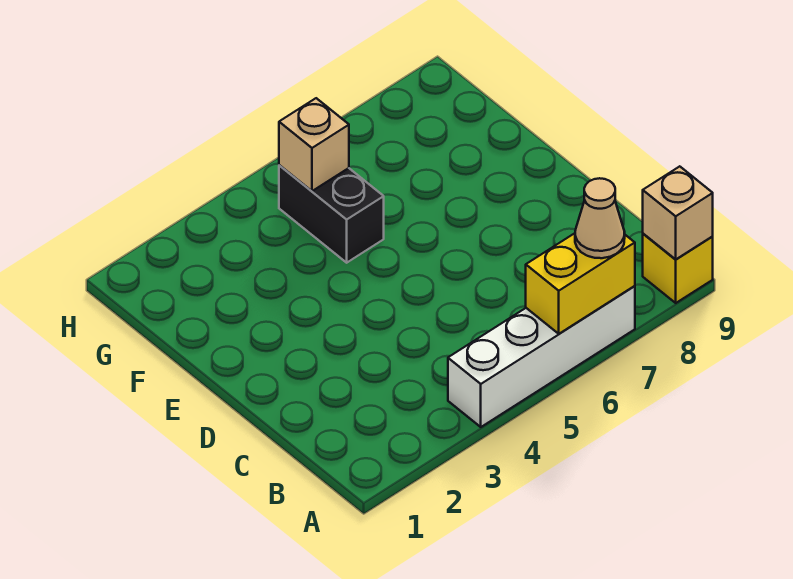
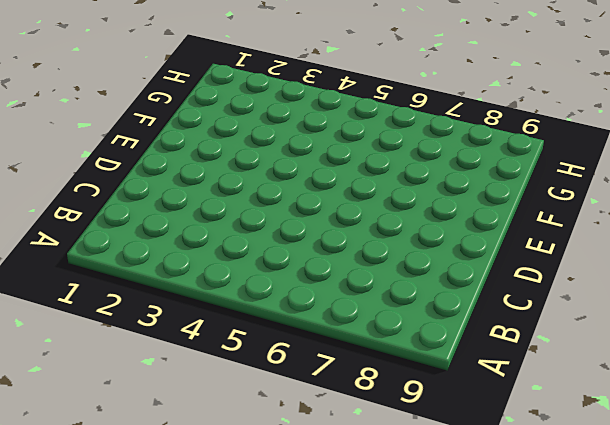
none -> white brick A4:A7 level 1
none -> yellow brick A9 level 1

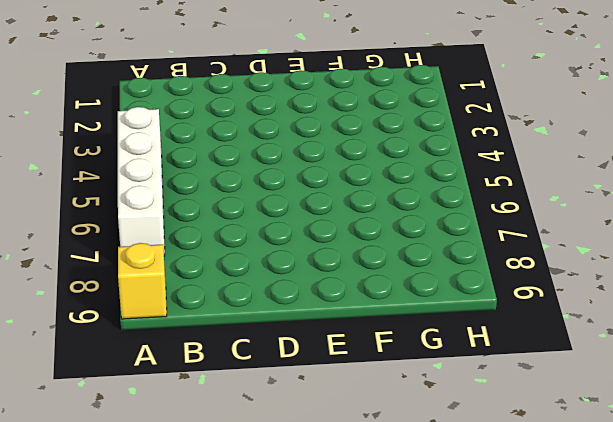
none -> black brick F5:G5 level 1
none -> yellow brick A6:A7 level 2

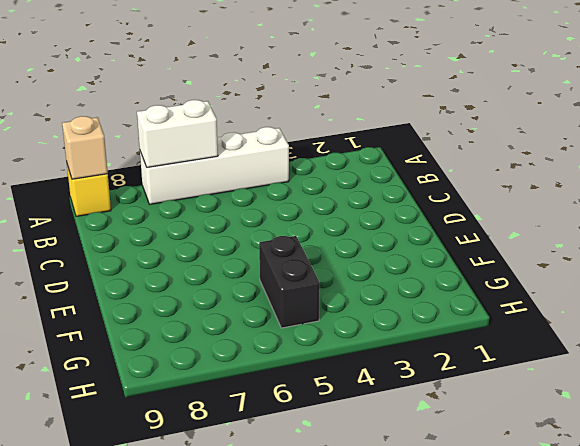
white brick A6:A7 level 2 -> yellow brick A6:A7 level 2
none -> tan brick G5 level 2
none -> tan cone A7 level 3

